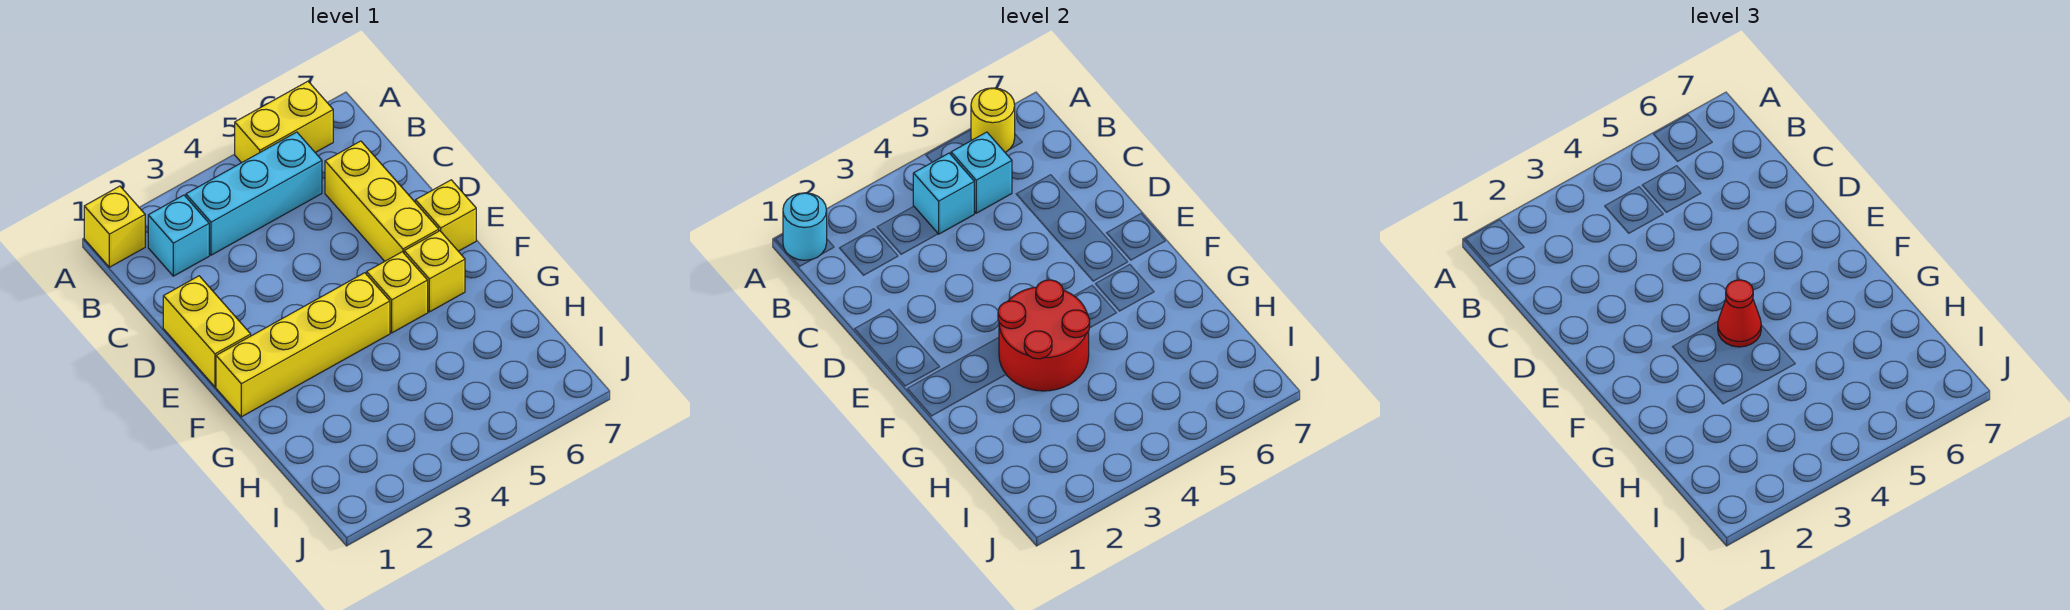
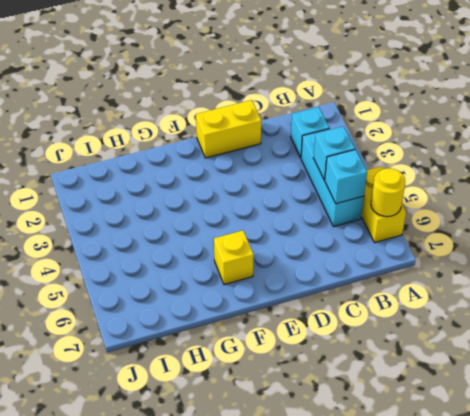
none -> yellow brick A1 level 1
none -> yellow brick C6:E6 level 1
none -> yellow brick E7 level 1

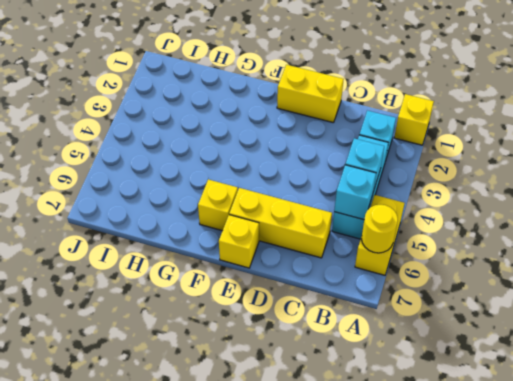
none -> yellow brick F1:F4 level 1
none -> yellow brick F5 level 1
none -> cyan round brick A1 level 2

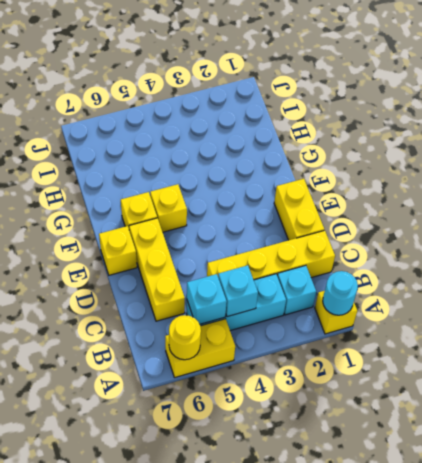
yellow brick C1:C4 level 1 -> yellow brick F1:F4 level 1
none -> red round brick F3:G4 level 2
none -> red cone F4 level 3

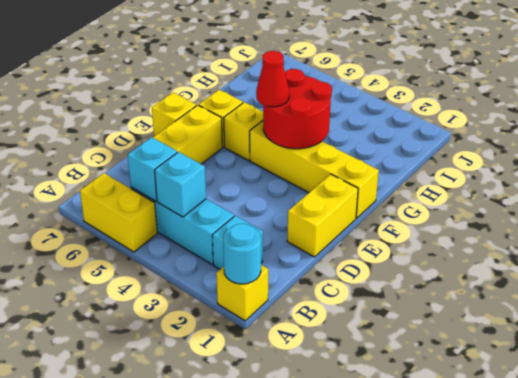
none -> yellow round brick A6 level 2

